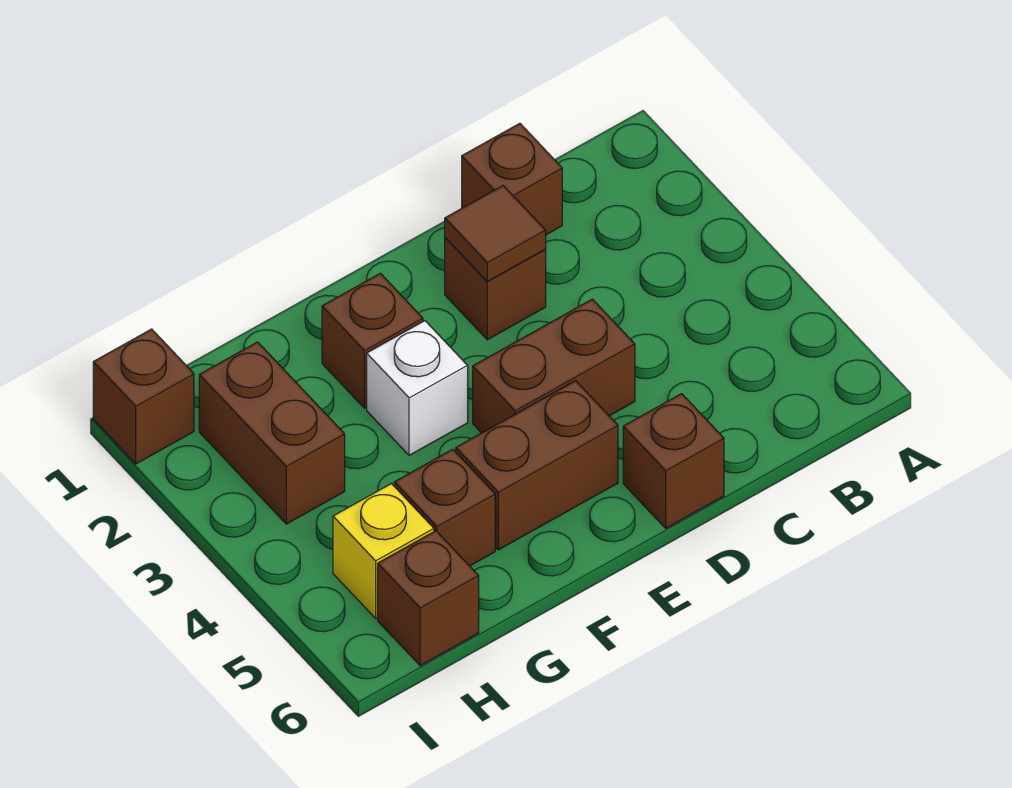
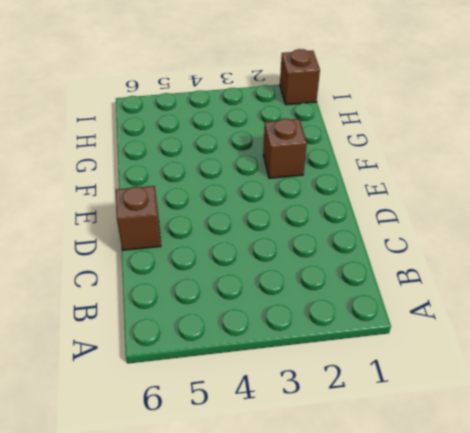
none -> brown brick C1 level 1
none -> brown brick D2 level 1
none -> brown brick D4:E4 level 1

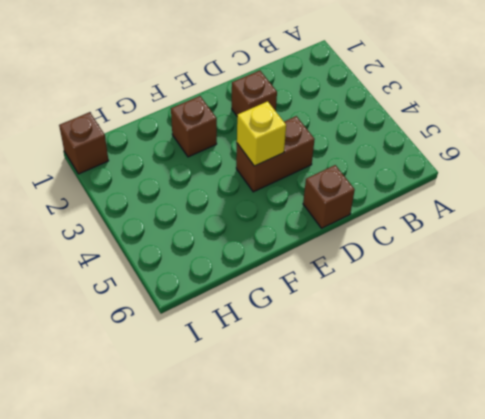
yellow brick E4 level 2 -> yellow brick H5 level 1
none -> brown brick C1 level 1
none -> brown brick E5:F5 level 1
none -> white brick F3 level 1

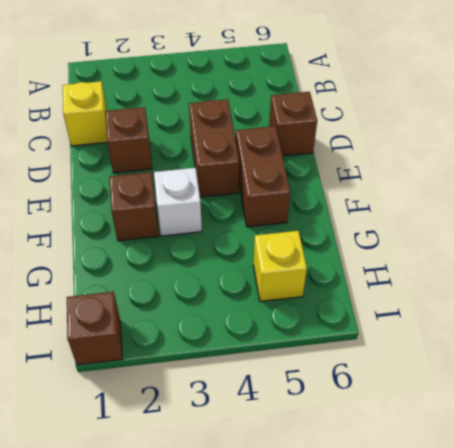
yellow brick C1 level 1 -> brown brick C1 level 1
none -> brown brick G5 level 1
none -> brown brick H2:H3 level 1
none -> brown brick H6 level 1

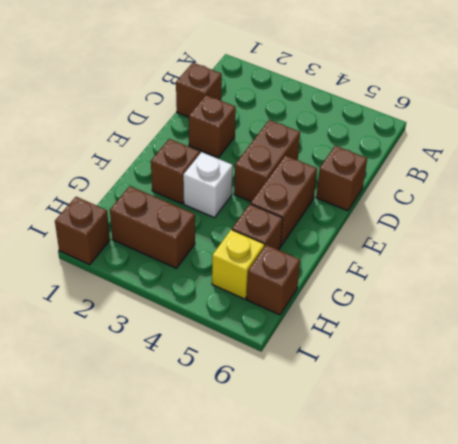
none -> brown tile D2 level 2

